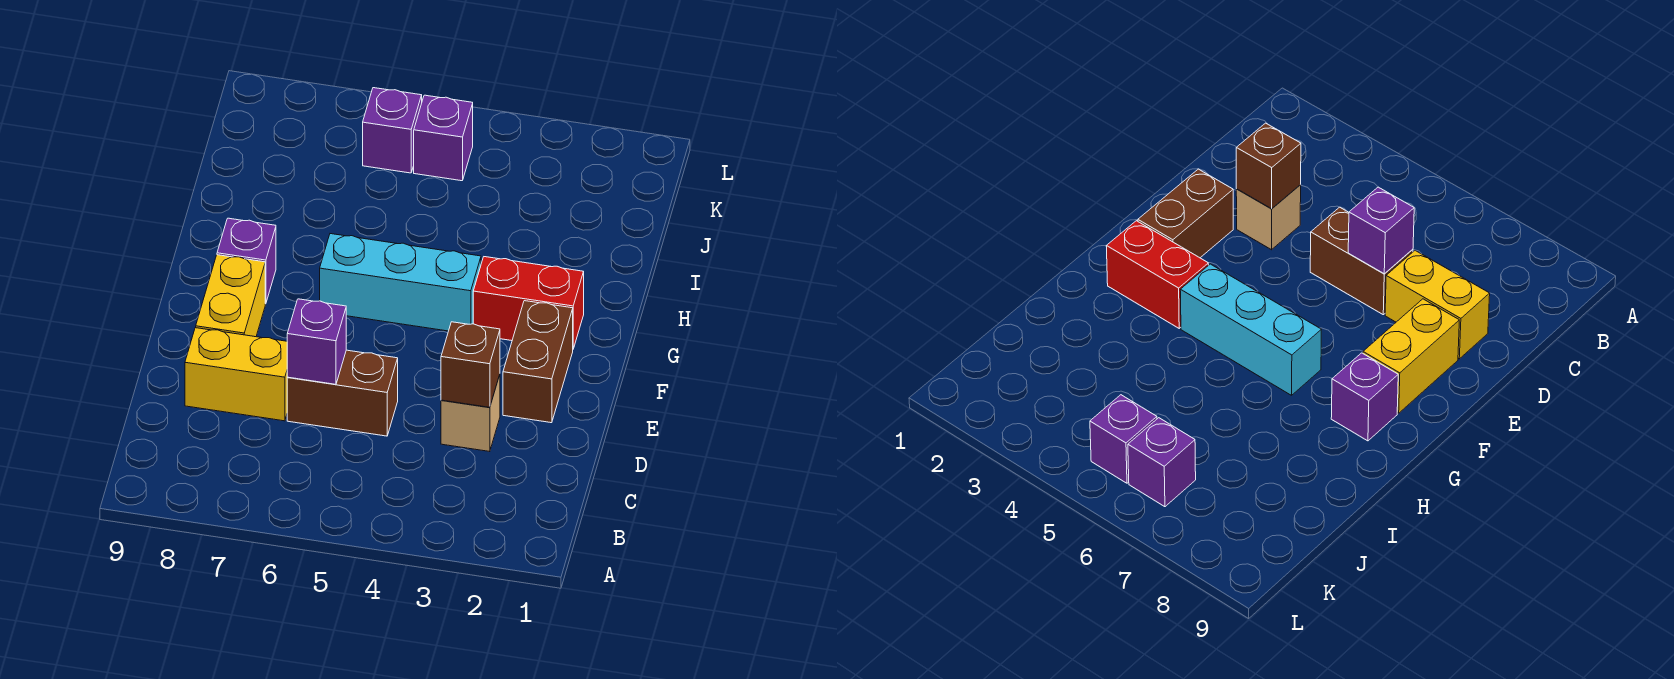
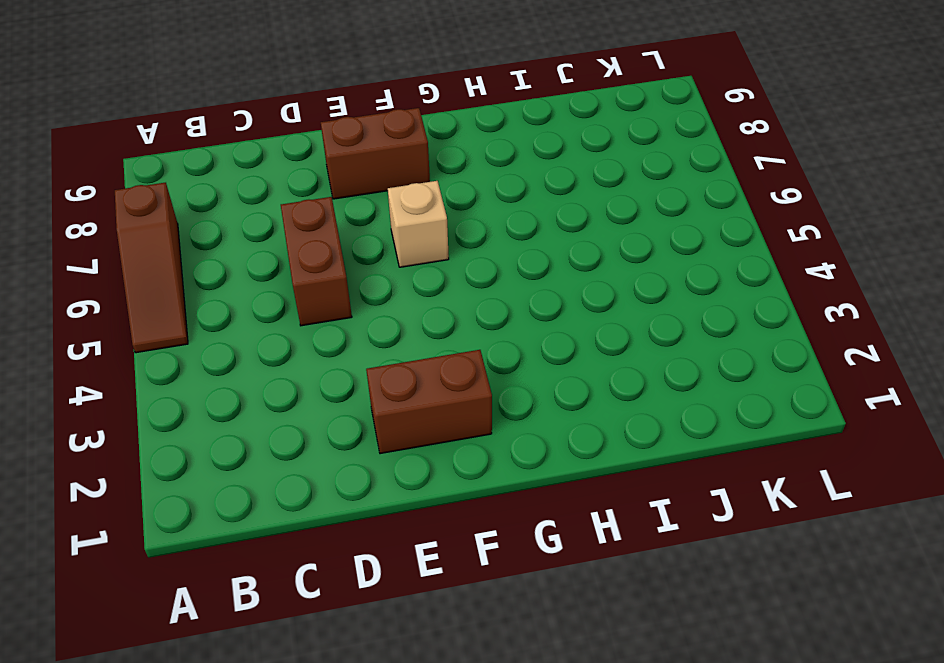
brown slope A5:A7 level 1 top 7 -> none
brown brick E8:F8 level 1 -> yellow brick E8:F8 level 1
tan brick F6 level 1 -> tan brick D3 level 1
none -> yellow brick D7:D8 level 1
none -> red brick G2:G3 level 1
none -> cyan brick G4:G6 level 1

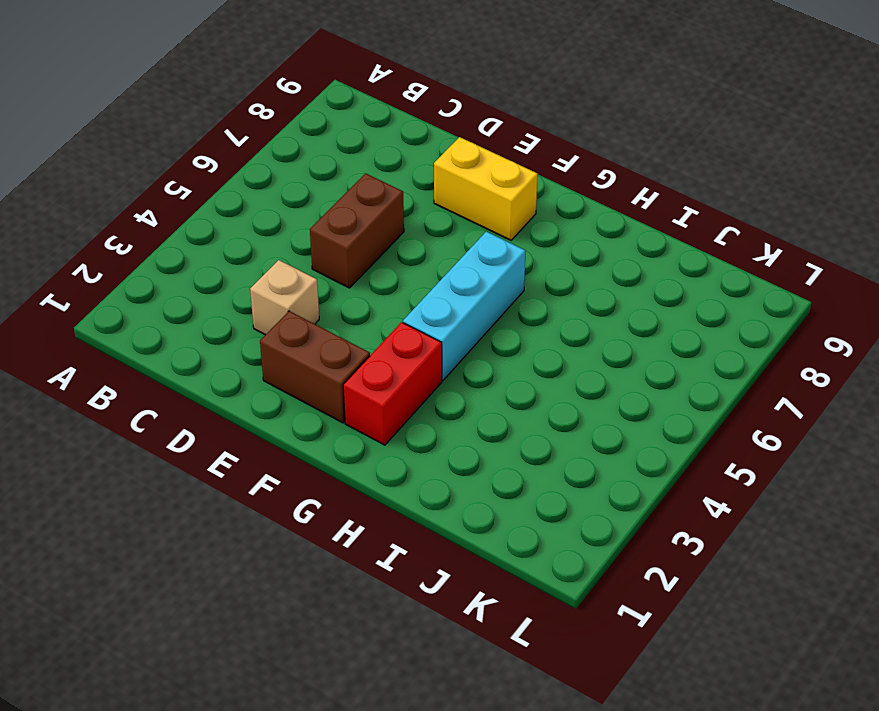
none -> yellow brick D7:D8 level 1
none -> purple brick G8 level 1
none -> purple brick K5 level 1

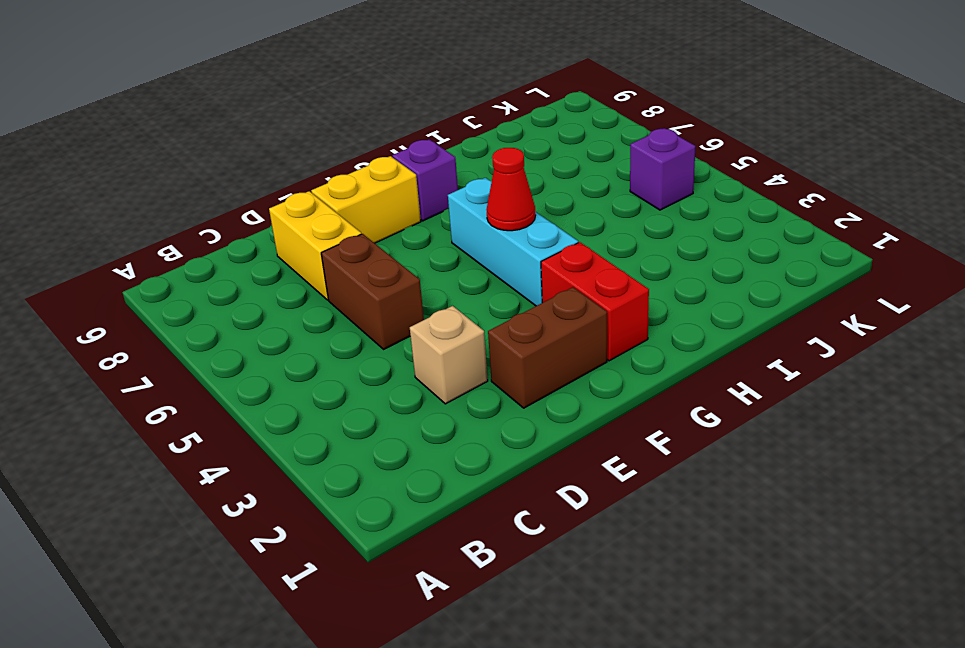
red cone G5 level 2 -> none
none -> purple brick K6 level 1
none -> brown brick D3 level 2
none -> purple brick D6 level 2

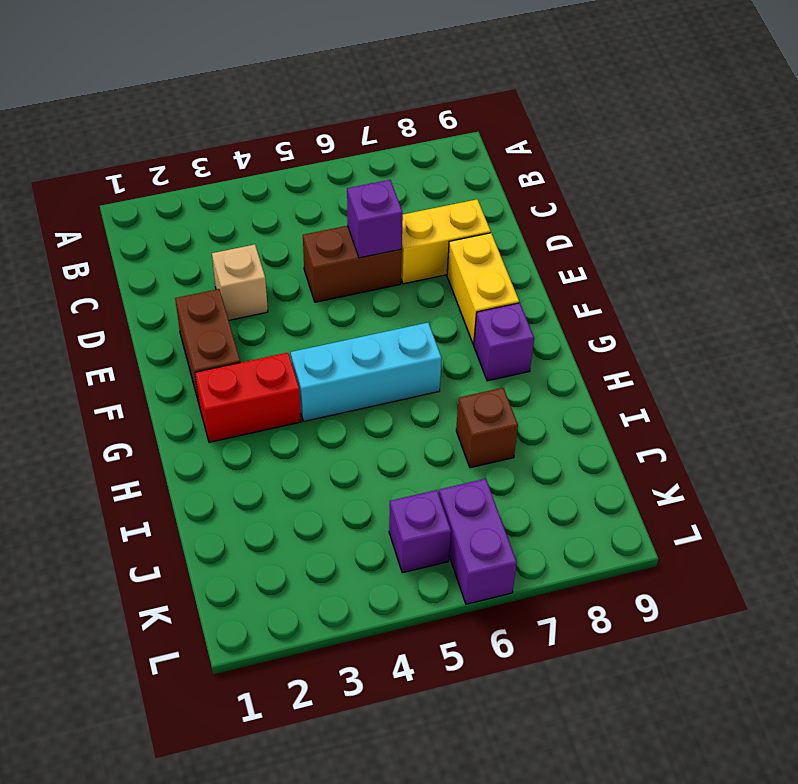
brown brick I7 level 1 -> brown brick D3 level 2
purple brick K6:L6 level 1 -> purple brick K6 level 1

